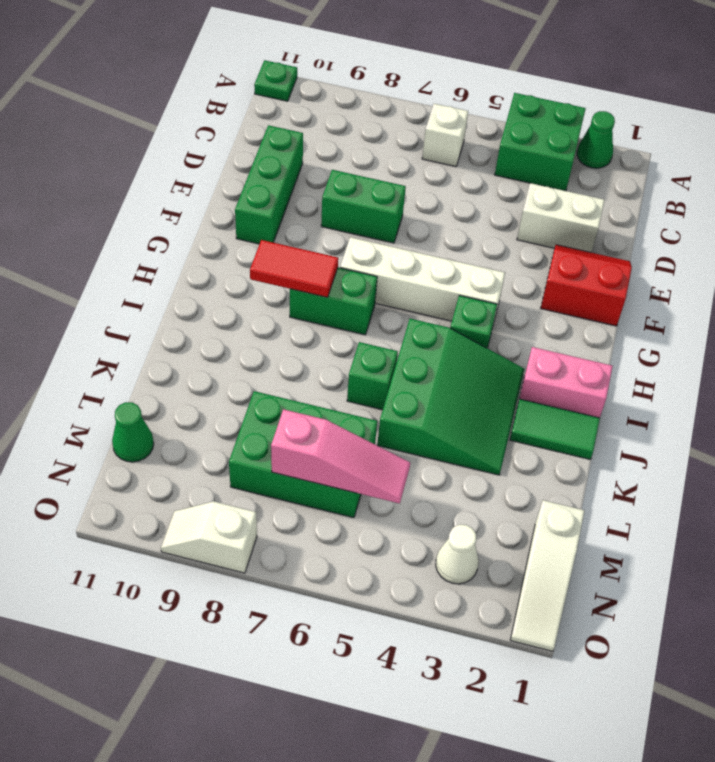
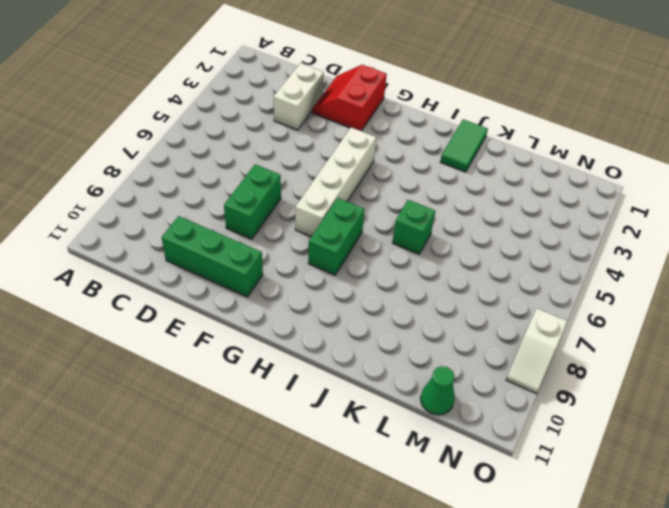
none -> green cone A2 level 1
none -> green brick A3:B4 level 1
none -> green plate A11 level 1

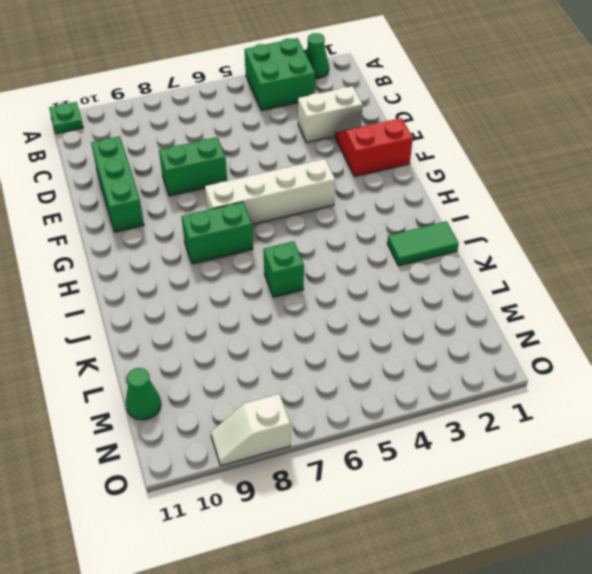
none -> white brick B6 level 1
none -> green brick H4 level 1
none -> pink brick I1:I2 level 1

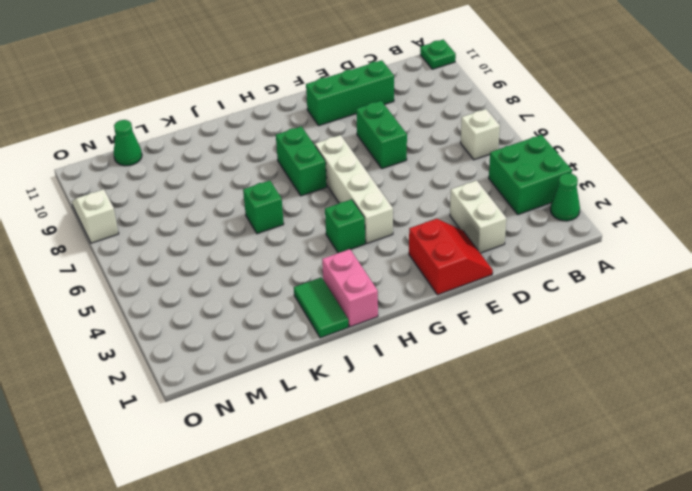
none -> green slope I3:K5 level 1 top 5
none -> green brick L6:M8 level 1
none -> white slope M1:O1 level 1 top M

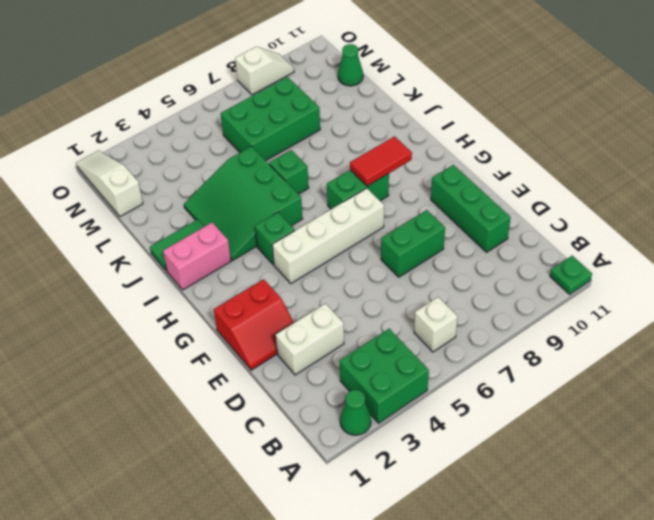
none -> white cone N3 level 1
none -> pink slope M5:M7 level 2 top 7

